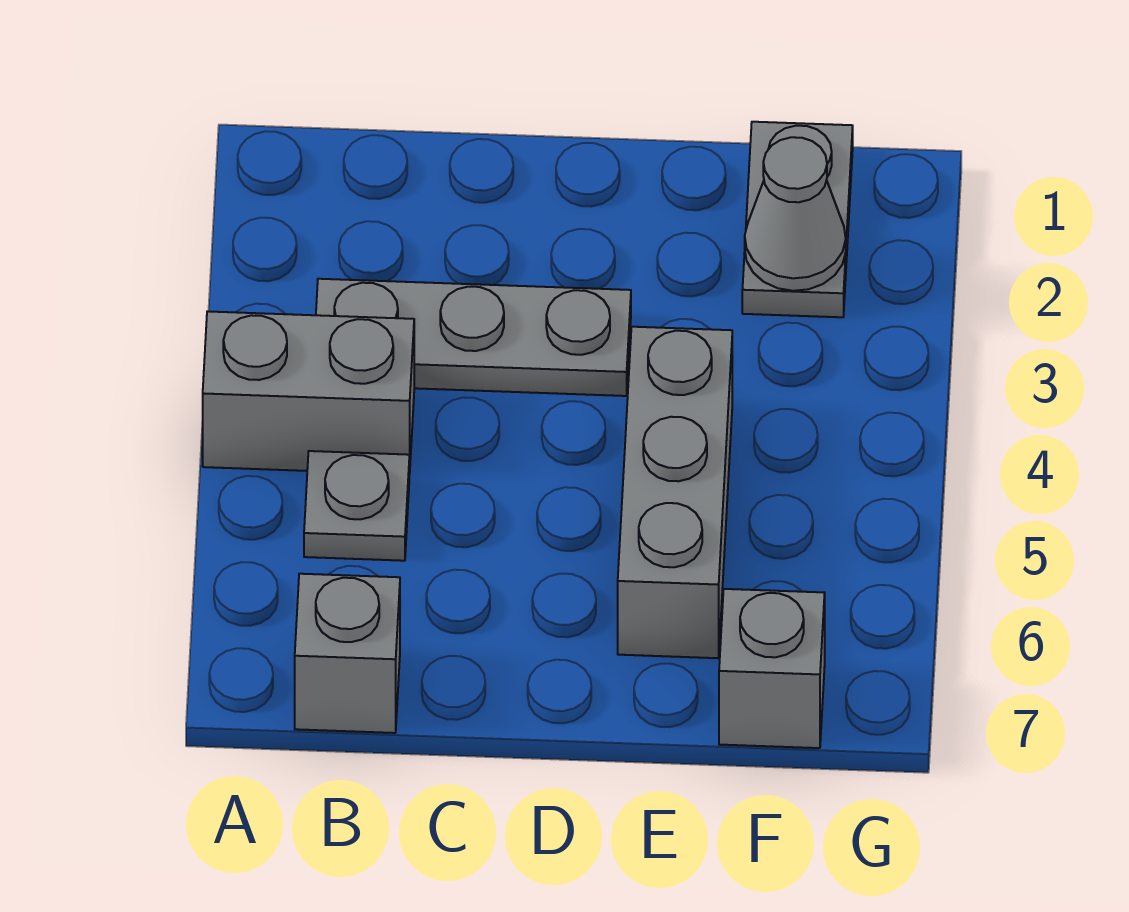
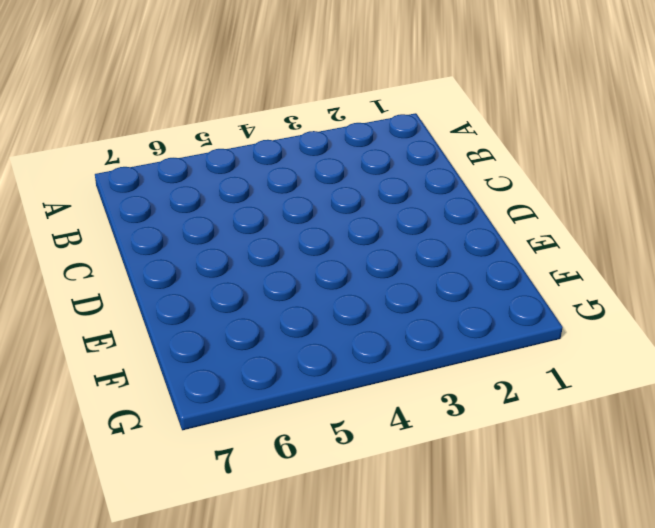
none -> grey brick A4:B4 level 1
none -> grey plate B3:D3 level 1

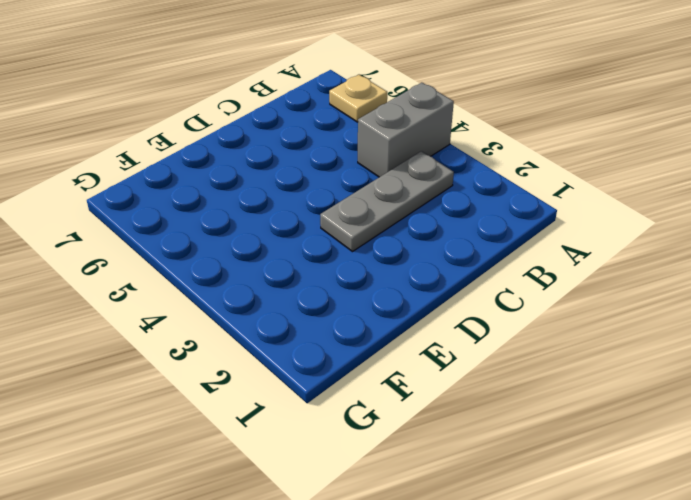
tan plate A6 level 1 -> none
none -> grey plate B5 level 1
none -> grey brick B7 level 1

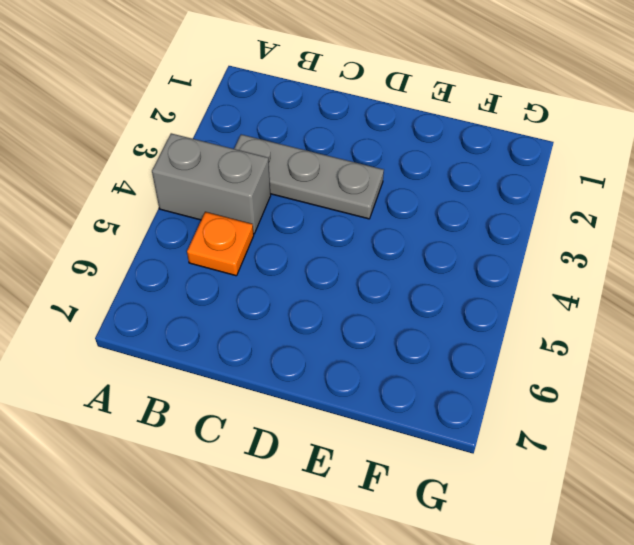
orange plate B5 level 1 -> grey plate B5 level 1
none -> grey brick B7 level 1
none -> grey brick E4:E6 level 1

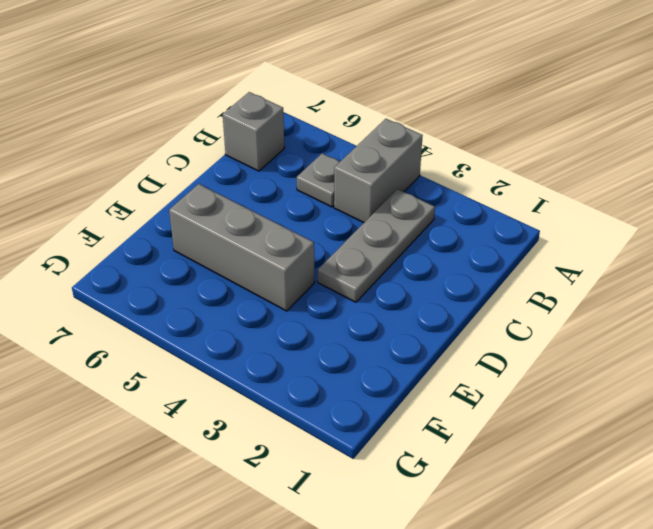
none -> grey plate F1:F2 level 1
none -> grey brick F7 level 1

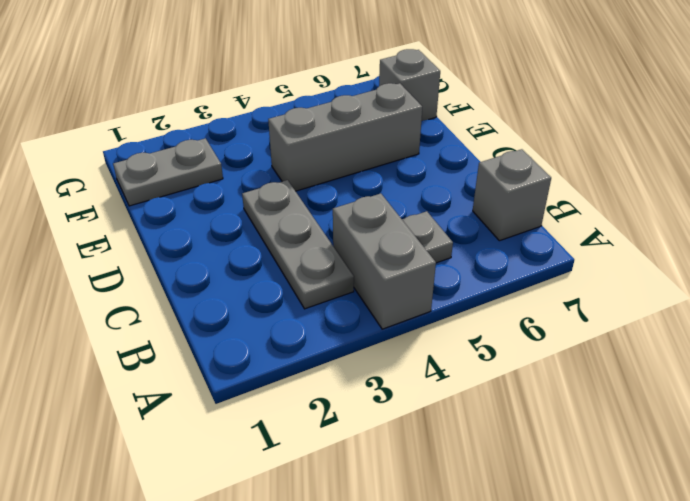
none -> grey cone F2 level 2

